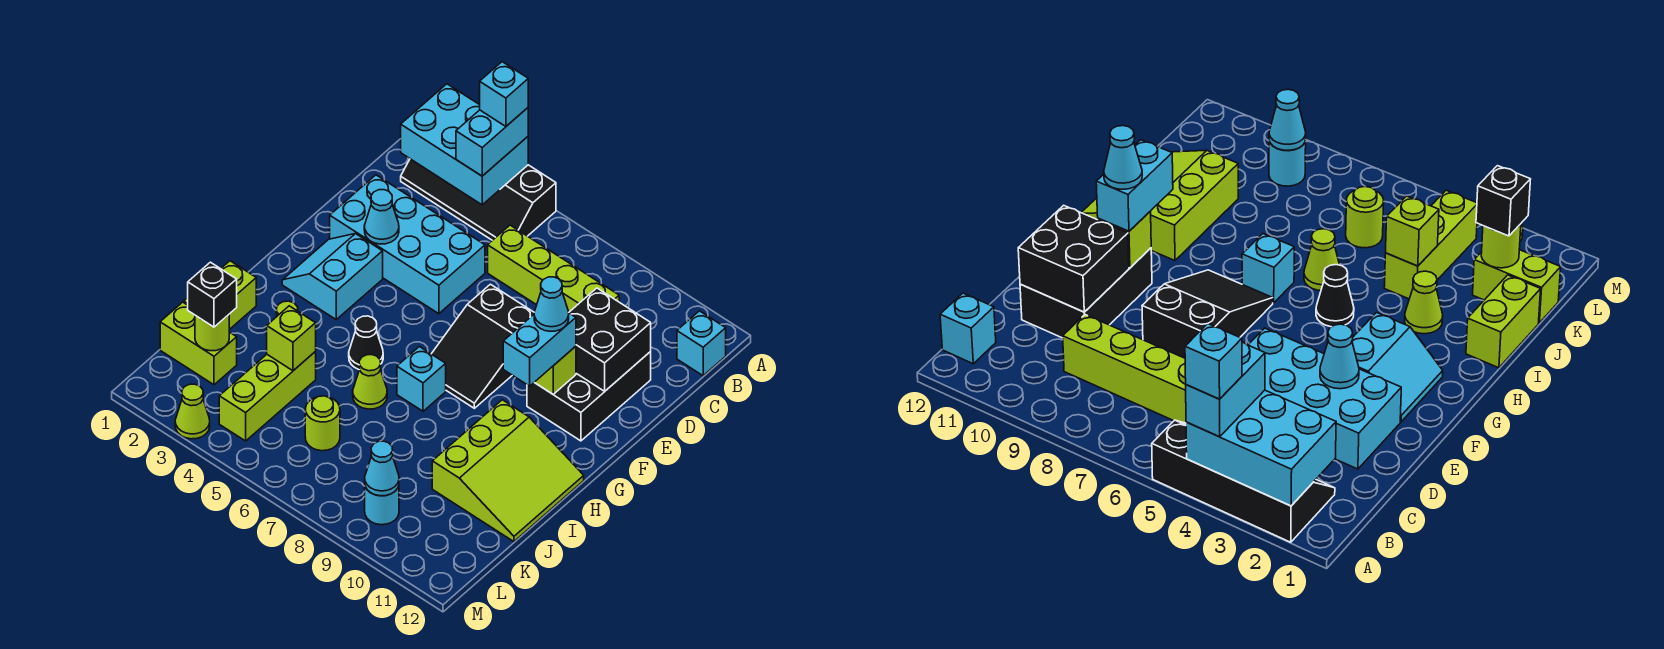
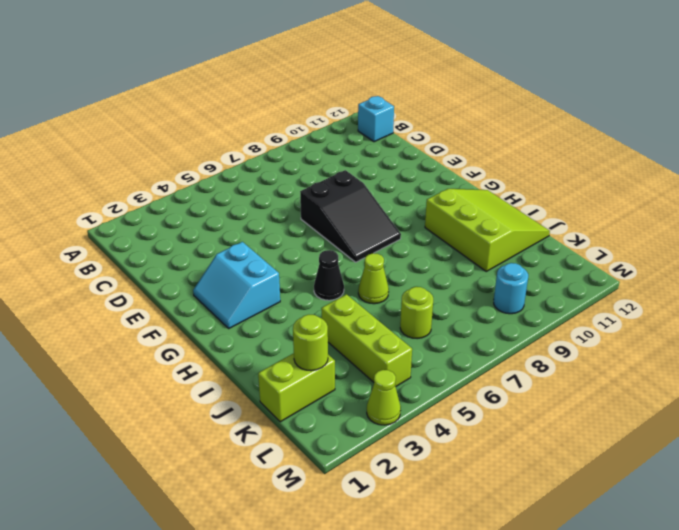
none -> black slope A2:B5 level 1 top A
none -> lime brick C6:C9 level 1
none -> cyan brick D2:E5 level 1
none -> black brick D10:F11 level 1

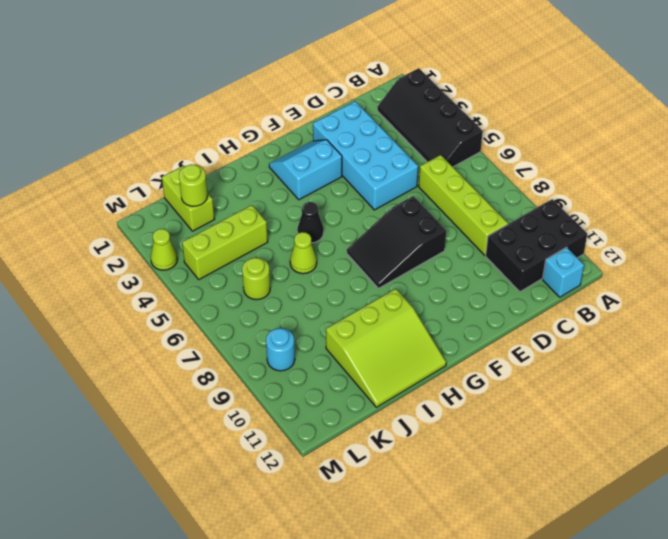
black brick A10:C11 level 1 -> black brick D10:F11 level 1
none -> cyan brick H7 level 1
none -> lime brick I1:J1 level 1
none -> lime cone I3 level 1
none -> cyan brick A2:B4 level 2

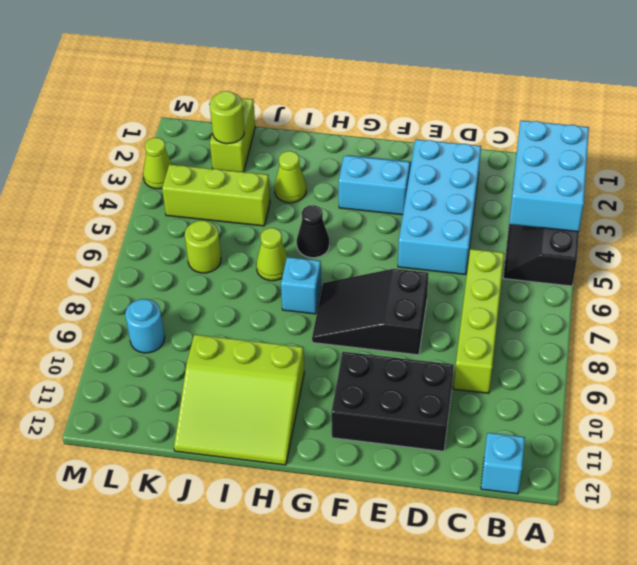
none -> lime brick I1:J1 level 1
none -> black brick D10:E11 level 2
none -> cyan cone E3 level 2
none -> lime brick F10 level 2

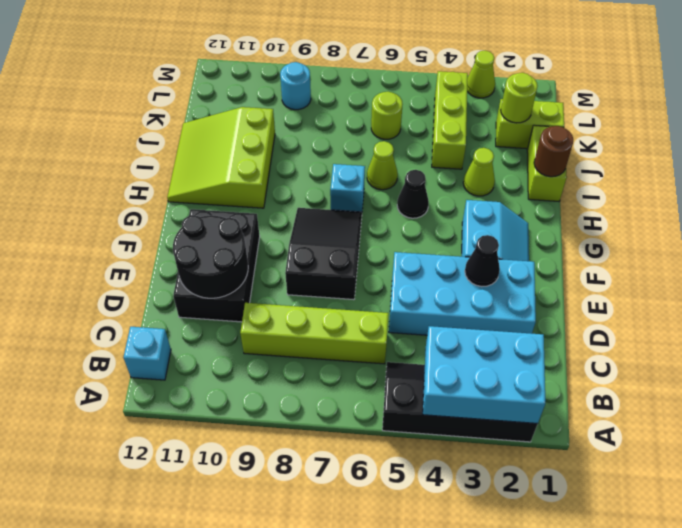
black round brick D10:E11 level 2 -> black brick D10:E11 level 2
black cone E3 level 2 -> cyan cone E3 level 2
brown round brick I1 level 2 -> none
none -> lime brick F10 level 2
none -> lime brick J4 level 2
none -> cyan cone L9 level 2
none -> cyan brick A4:B4 level 3

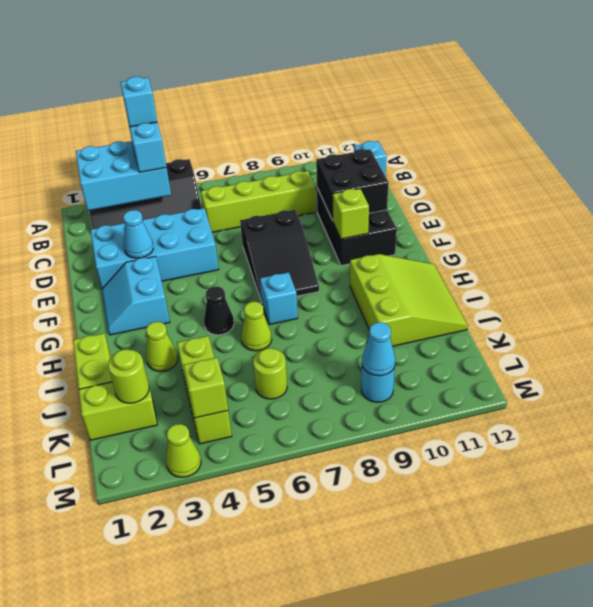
lime brick L4 level 2 -> lime brick J4 level 2
none -> cyan brick F10:G10 level 3
none -> black brick K2 level 3
none -> cyan cone F10 level 4

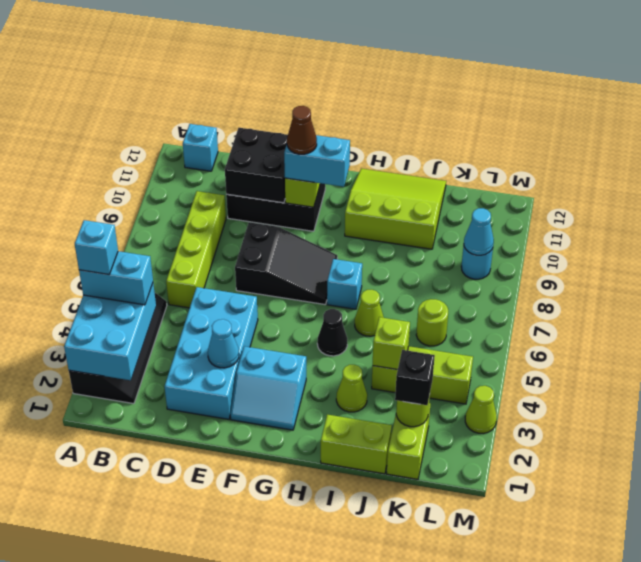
brown cone F10 level 4 -> cyan cone F10 level 4

